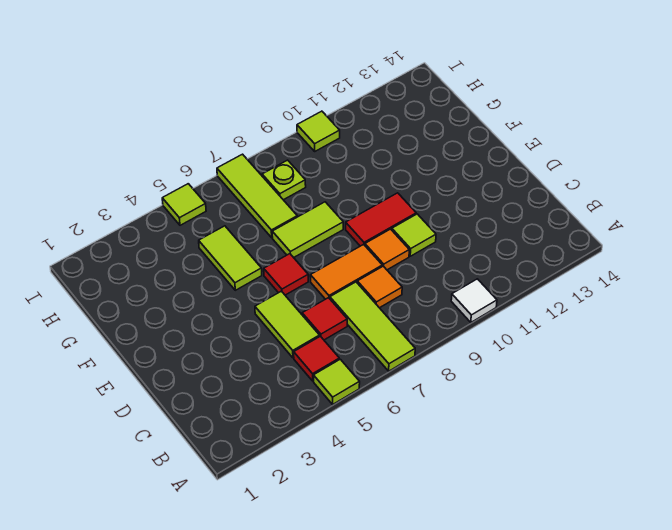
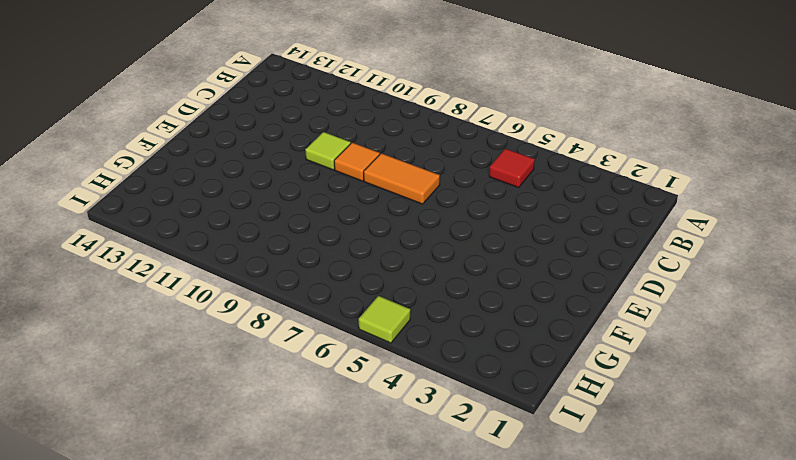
none -> lime tile A5 level 1
none -> lime tile A7:C7 level 1
none -> white tile A10 level 1

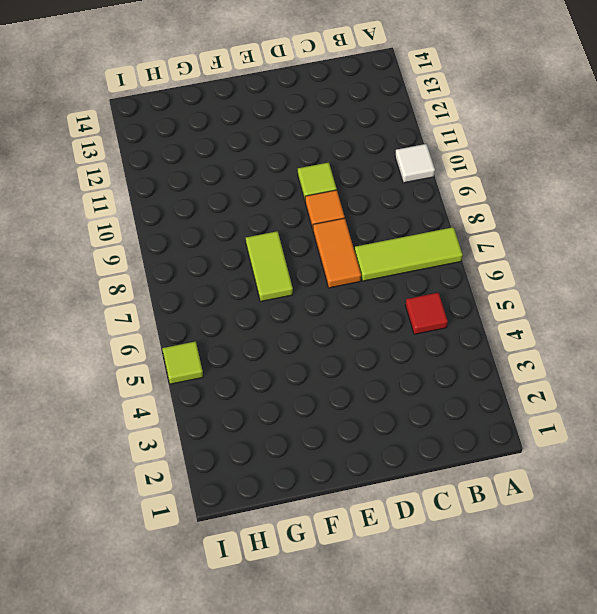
none -> lime tile A5 level 1
none -> lime tile C5:D5 level 1
none -> red tile C6 level 1

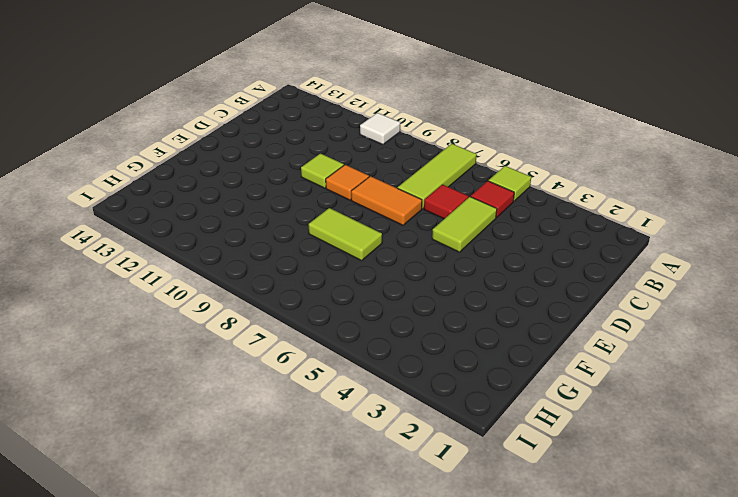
none -> orange tile C8 level 1
none -> red tile E6 level 1
none -> red tile E9:E10 level 1

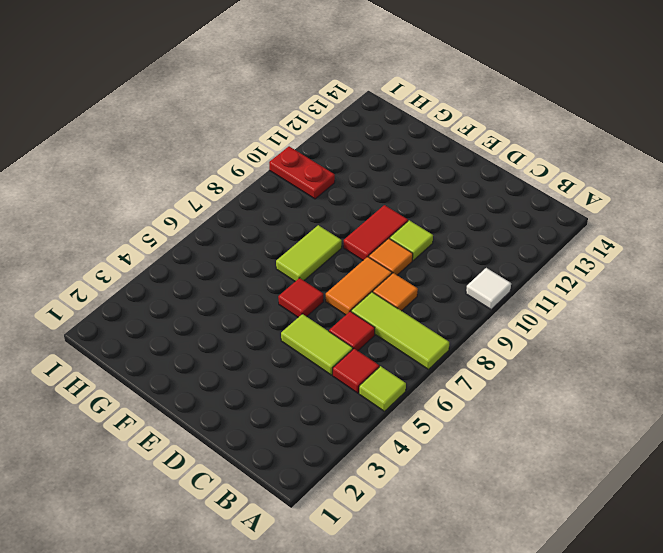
red plate H10:I10 level 1 -> lime tile I10 level 1
none -> lime tile F5:G5 level 1
none -> lime tile G7:I7 level 1
none -> lime plate H8 level 1

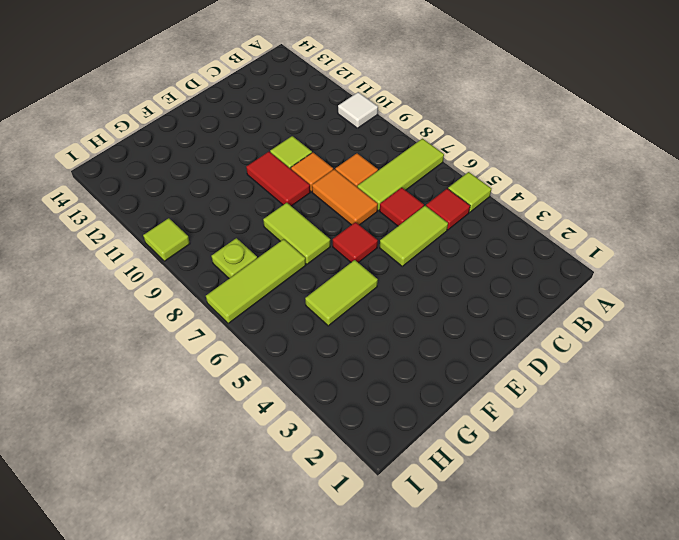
none -> lime tile I5 level 1

